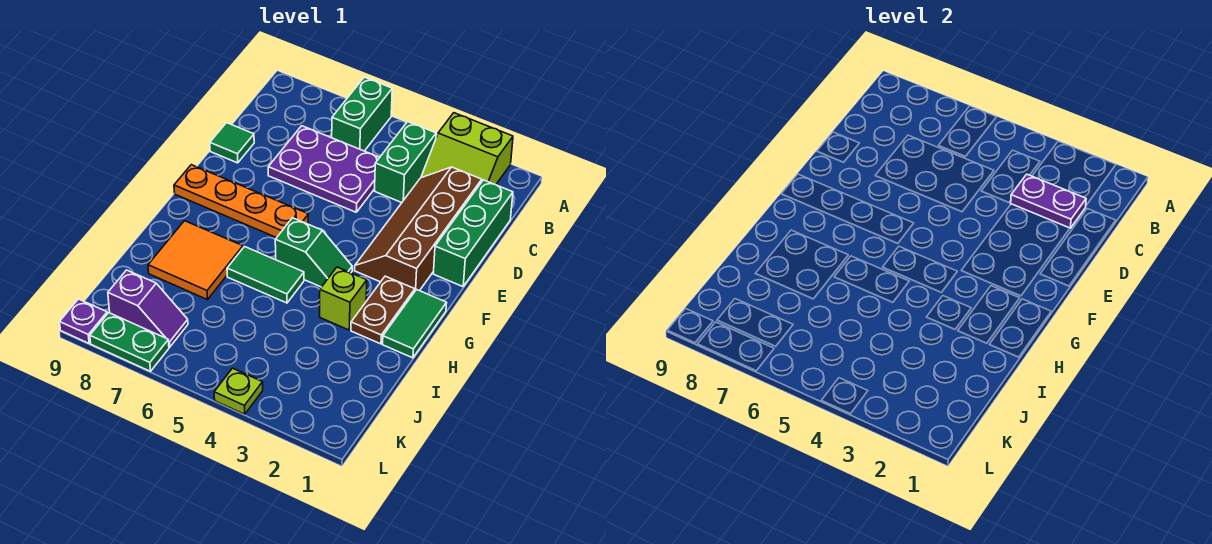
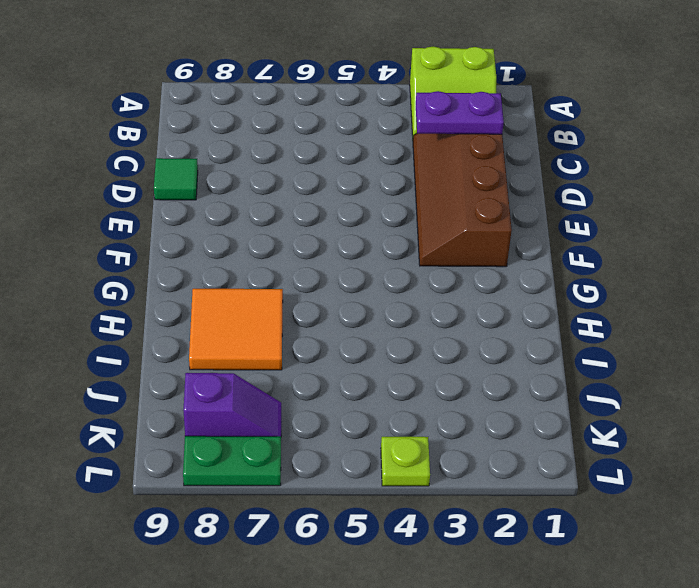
none -> green brick A6:B6 level 1
none -> green brick B4:C4 level 1
none -> green brick C1:E1 level 1

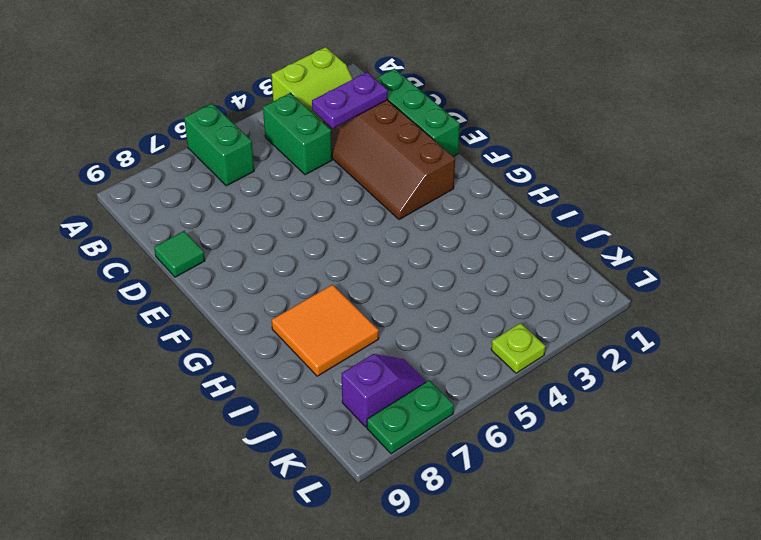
none -> purple plate C5:D7 level 1
none -> orange plate F6:F9 level 1
none -> green tile G1:H1 level 1

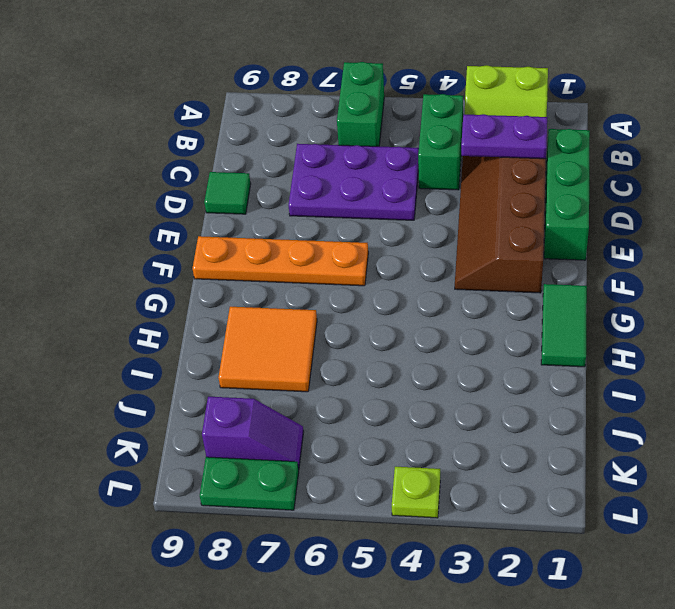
none -> brown plate G2:H2 level 1
none -> green slope G4:G5 level 1 top 5
none -> lime brick H3 level 1

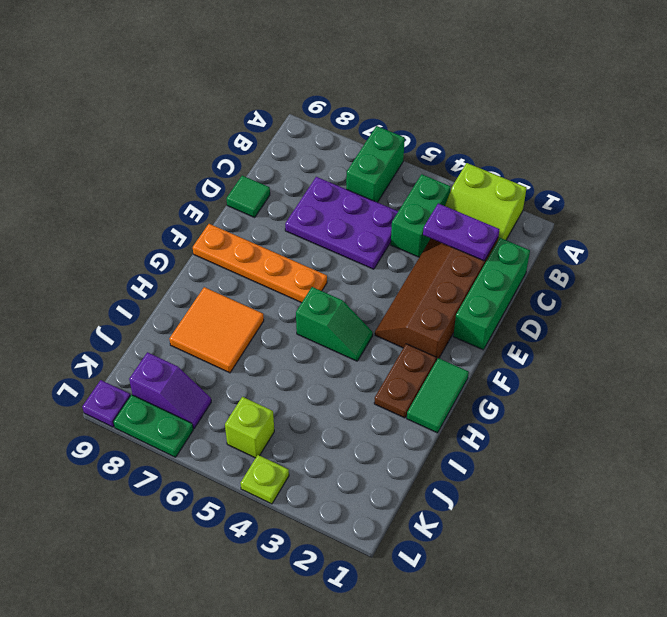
lime brick K5 level 1 -> lime brick H3 level 1
none -> green tile H5:H6 level 1

